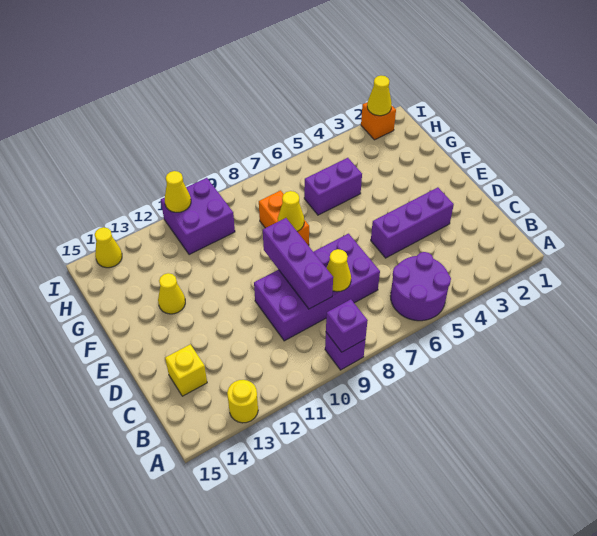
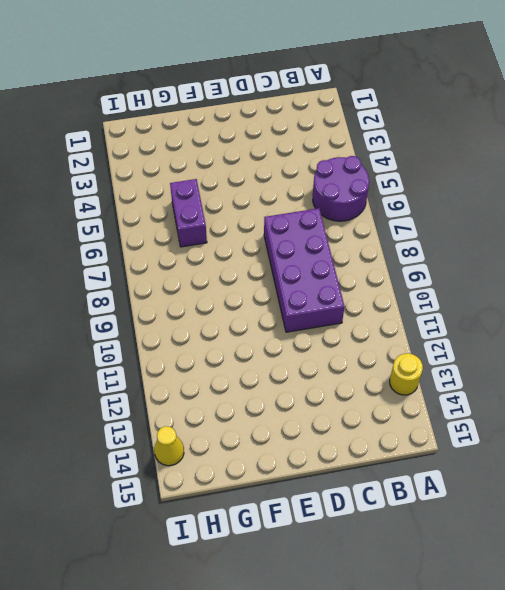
none -> purple brick A9 level 1
none -> yellow brick C14 level 1
none -> purple brick D3:D5 level 1

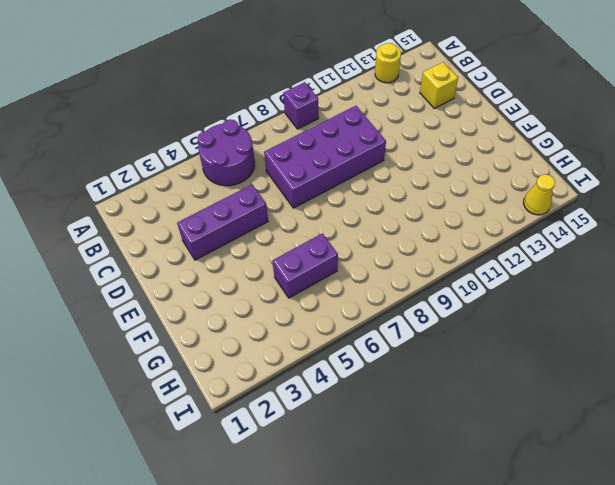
none -> orange brick F8:G8 level 1
none -> yellow cone F13 level 1
none -> purple brick H10:I11 level 1

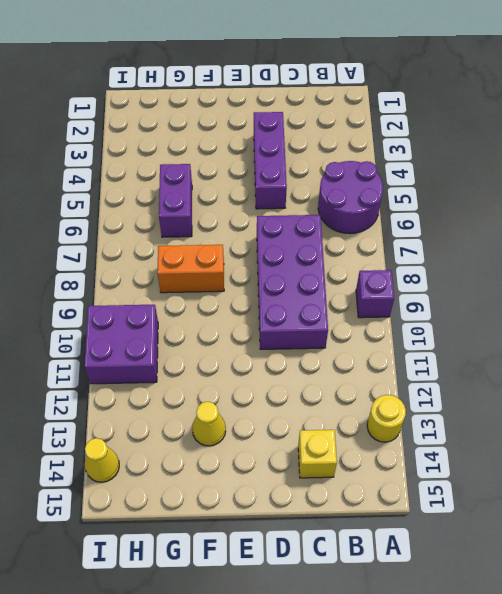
none -> orange brick I2 level 1
none -> purple brick A9 level 2
none -> yellow cone C8 level 2

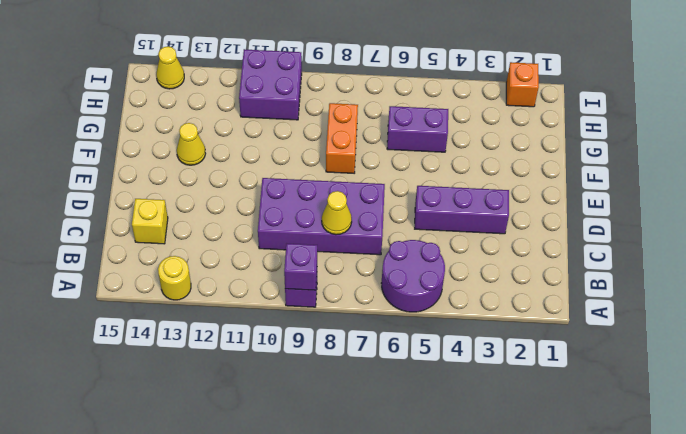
none -> purple brick C9:E9 level 2
none -> yellow cone F8 level 2
none -> yellow cone I2 level 2

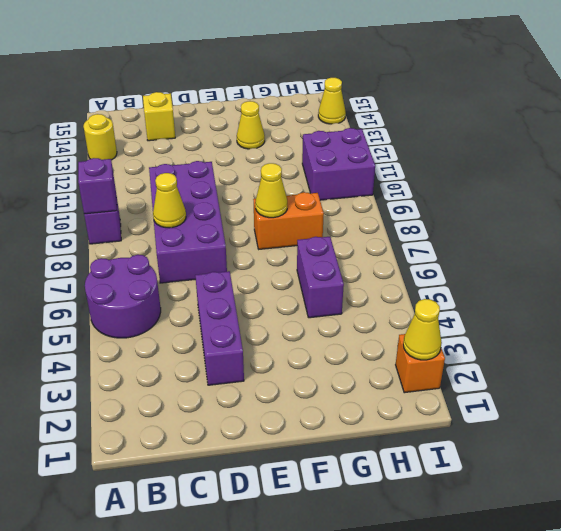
none -> purple brick C9:E9 level 2
none -> yellow cone I11 level 2

